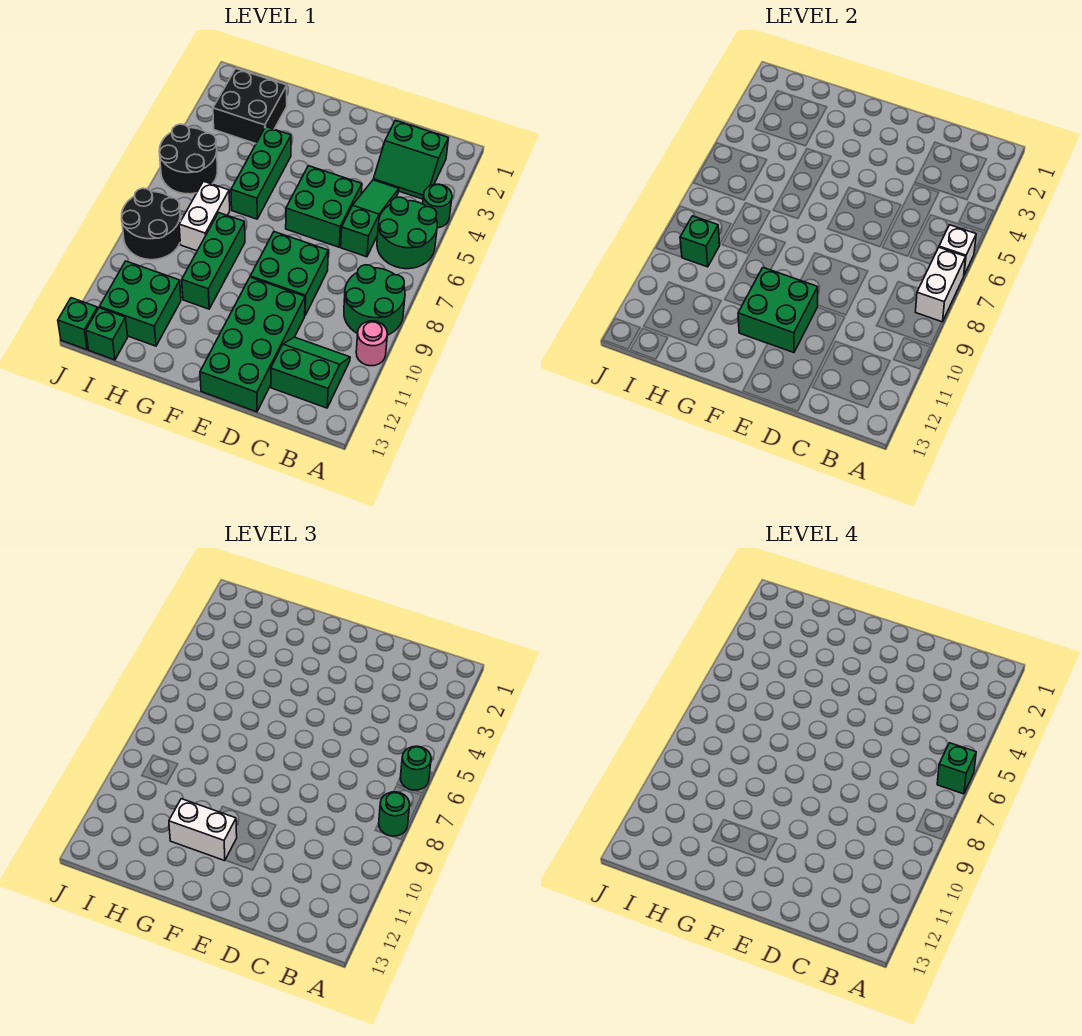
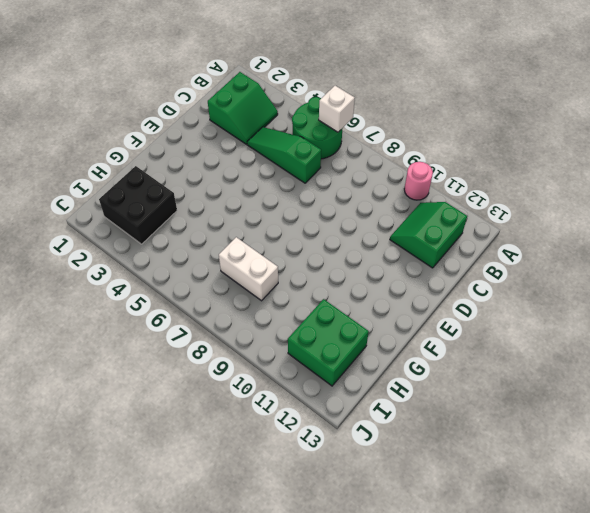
none -> green round brick A4 level 1
none -> green round brick A8:B9 level 1
none -> green brick D5:E6 level 1

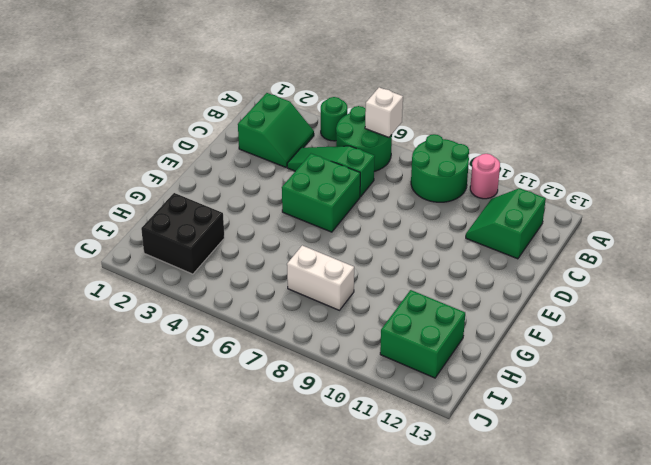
none -> green brick D8:E9 level 1
none -> green brick D10:E13 level 1
none -> green brick G4:G6 level 1

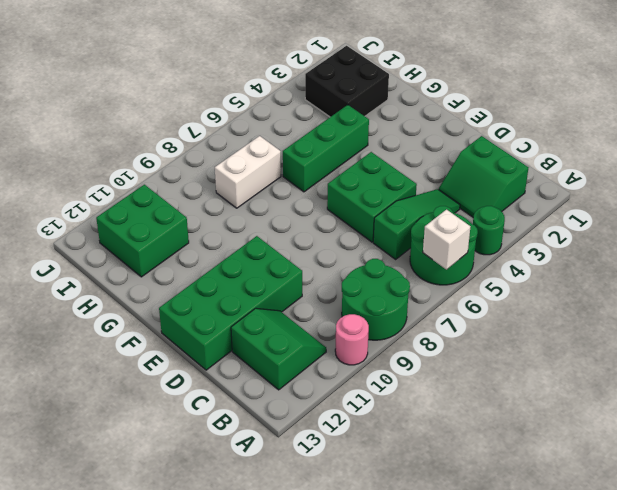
none -> green brick D8:E9 level 1
none -> green brick G8:G10 level 1
none -> black round brick I5:J6 level 1

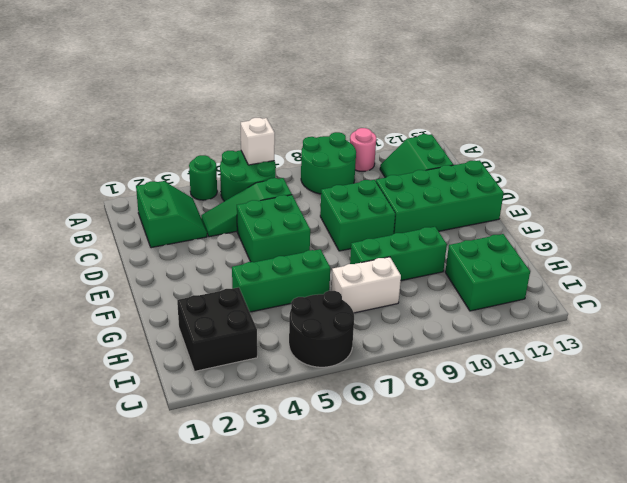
none -> black round brick I8:J9 level 1
none -> green brick I13 level 1
none -> green brick J13 level 1

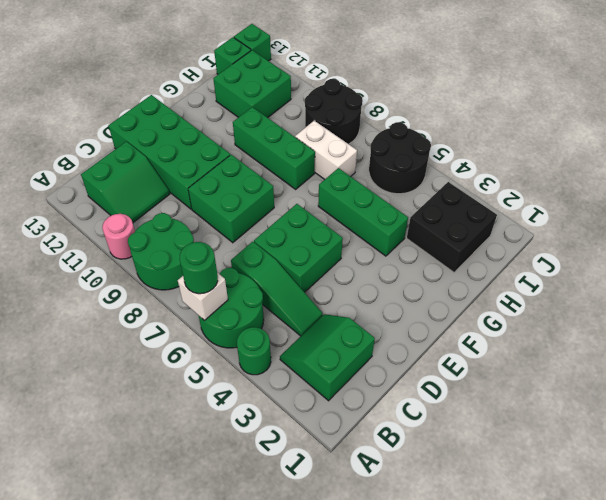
none -> white brick A7:A8 level 2
none -> green brick E10:F11 level 2
none -> green brick I9 level 2

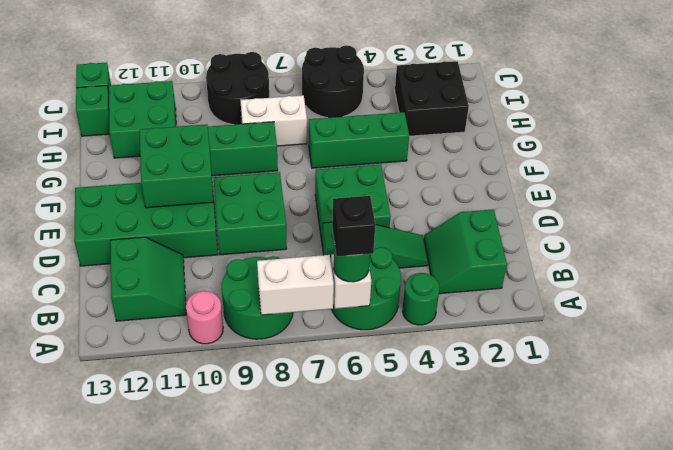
black brick A6 level 4 -> green brick A6 level 4
none -> green brick I9 level 2
none -> green round brick A8 level 3
none -> white brick F11:G11 level 3

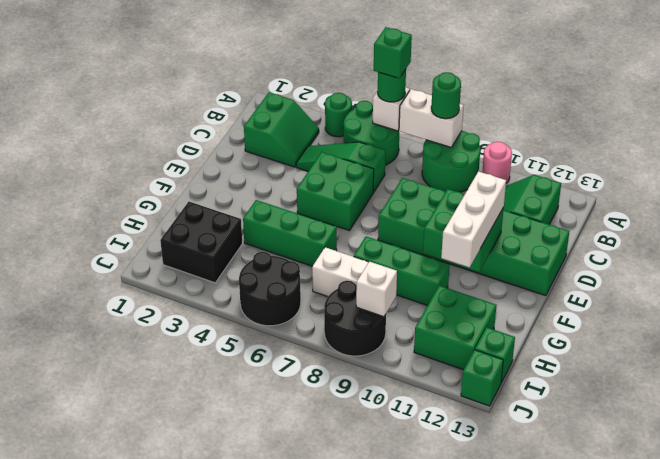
white brick E11:G11 level 3 -> white brick F11:G11 level 3
white brick I9 level 2 -> green brick I9 level 2

